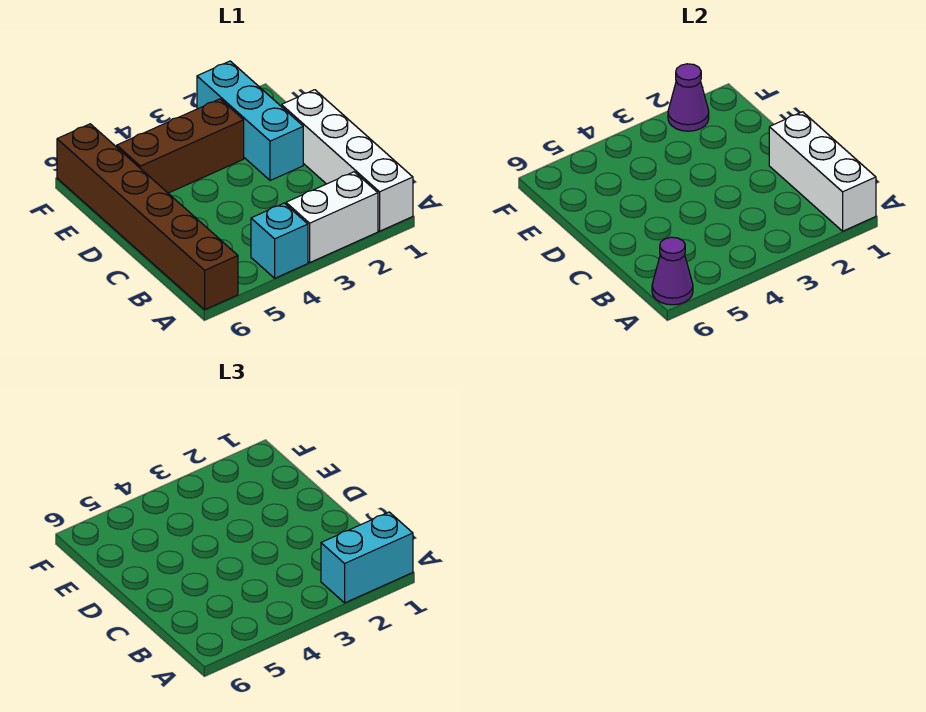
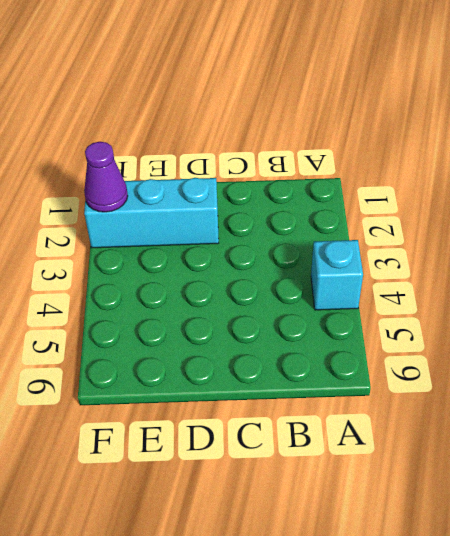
none -> white brick A1:D1 level 1
none -> white brick A2:A3 level 1

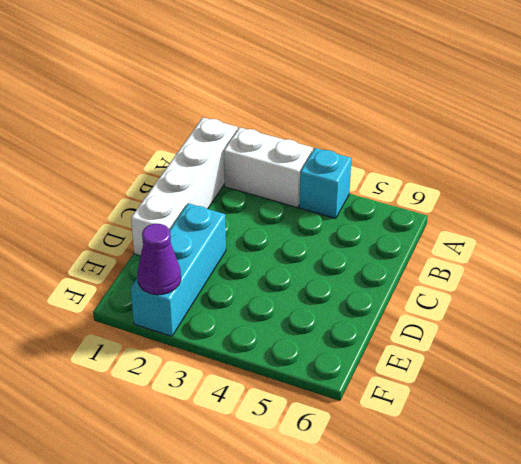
none -> brown brick A6:F6 level 1
none -> brown brick E3:E5 level 1

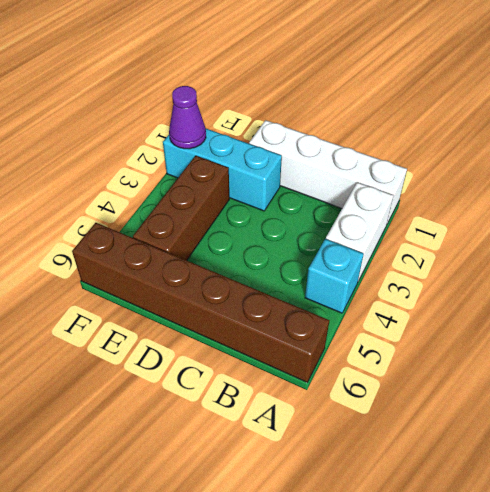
none -> white brick A1:C1 level 2
none -> purple cone A6 level 2

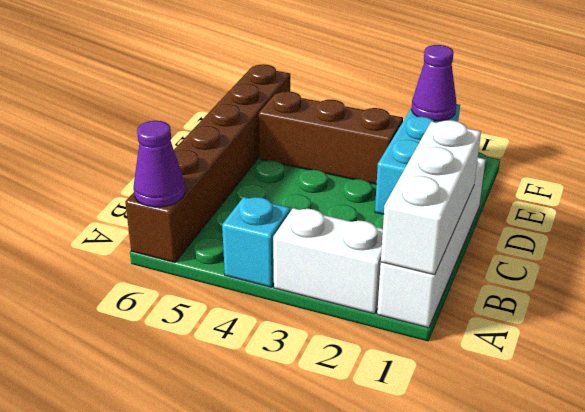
none -> cyan brick A1:A2 level 3

